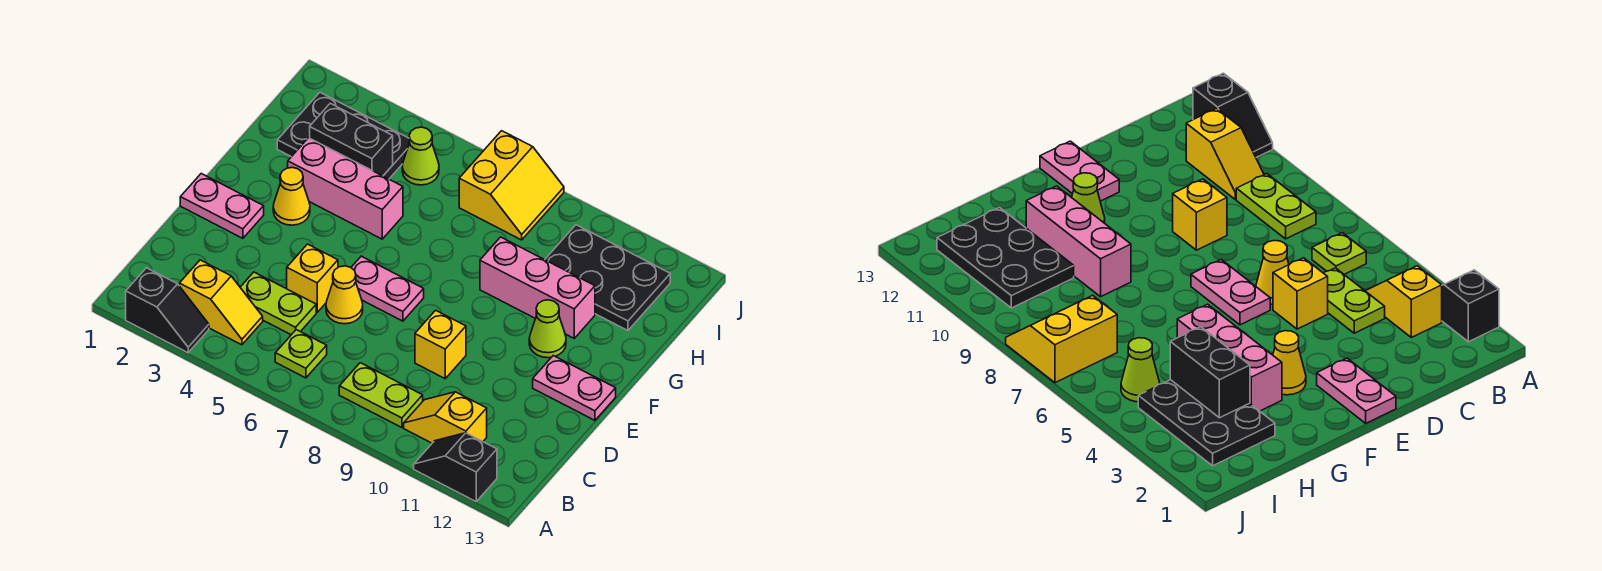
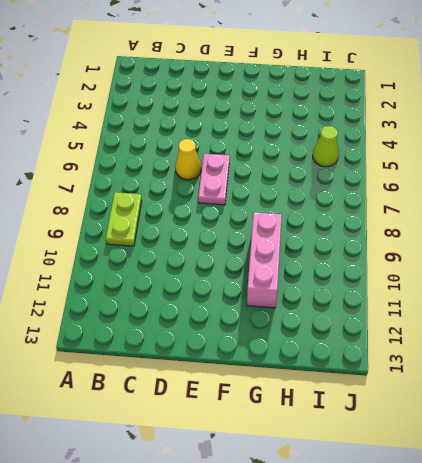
none -> black slope A2:A3 level 1 top 2
none -> black slope A11:A12 level 1 top 12
none -> yellow slope B3:B4 level 1 top 3

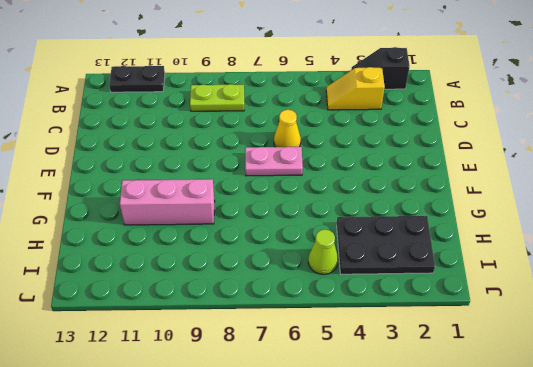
black plate A11:A12 level 1 -> black slope A11:A12 level 1 top 12
none -> lime plate B6 level 1
none -> yellow slope B10:B11 level 1 top 11
none -> lime plate C4:C5 level 1

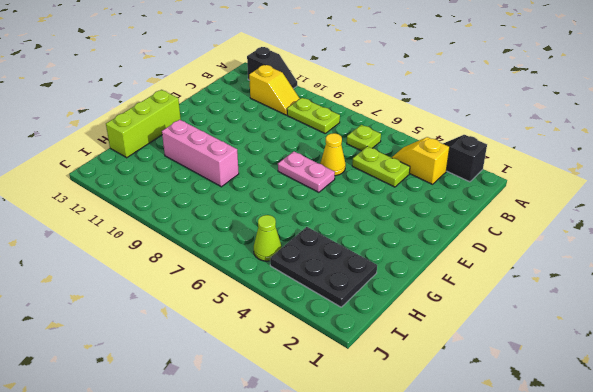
lime brick F13:H13 level 1 -> none
none -> yellow brick D5 level 1
none -> yellow brick D9 level 1
none -> pink plate E1:E2 level 1

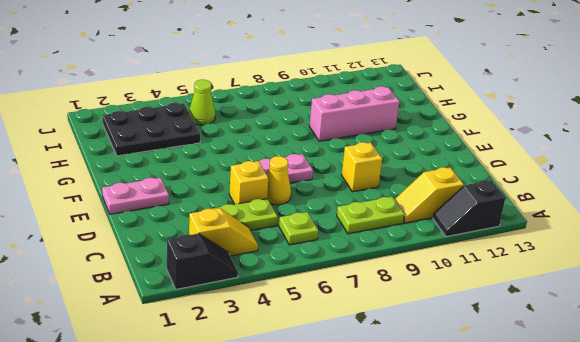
none -> pink plate E12:E13 level 1
none -> yellow cone F3 level 1
none -> lime cone F11 level 1

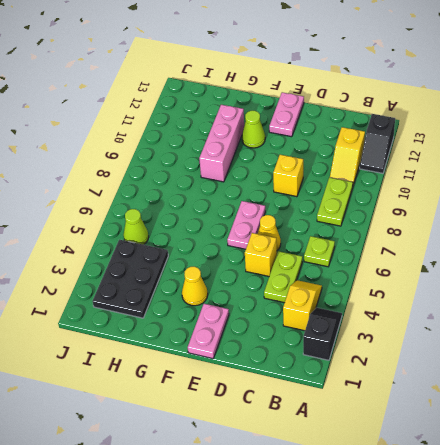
none -> pink brick G3:G5 level 1
none -> black plate H10:I12 level 1
none -> yellow slope I7:J8 level 1 top 7

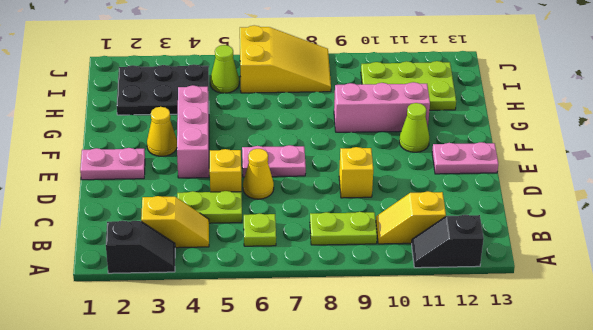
pink brick E4:G4 level 1 -> pink brick G3:G5 level 1
lime plate H10:I12 level 1 -> black plate H10:I12 level 1
yellow slope I6:J8 level 1 top 6 -> yellow slope I7:J8 level 1 top 7
none -> black brick H3:H4 level 2

